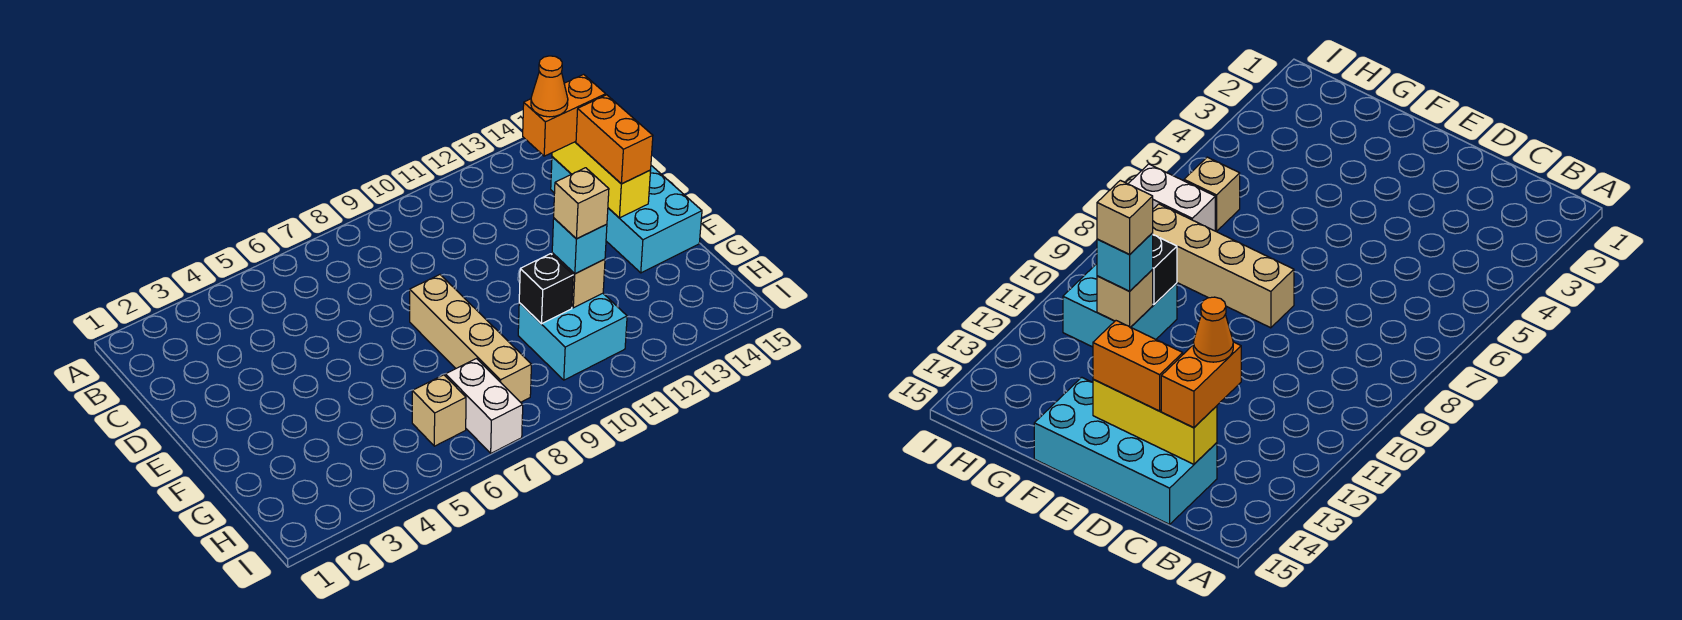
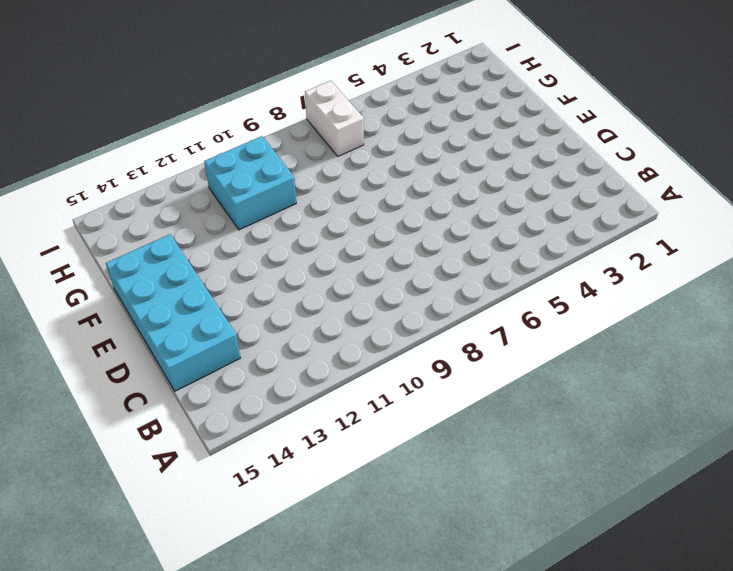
none -> tan brick E8:H8 level 1
none -> tan brick H6 level 1
none -> yellow brick C14:E14 level 2

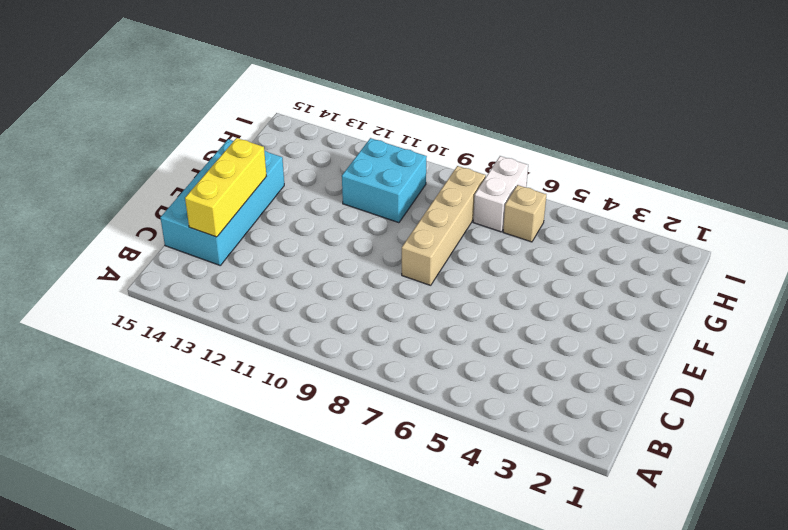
none -> black brick G10 level 2
none -> tan brick G11 level 2
none -> orange brick C13:C14 level 3

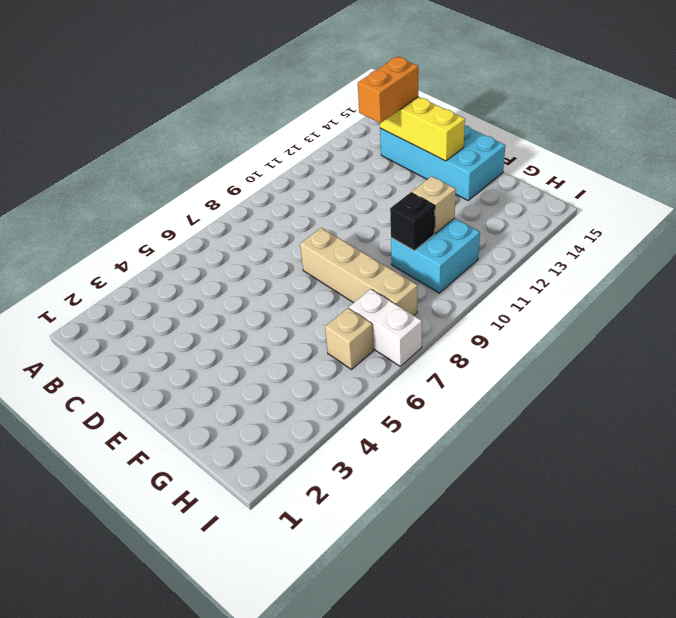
none -> orange brick D14:E14 level 3
none -> cyan brick G11 level 3
none -> orange cone C13 level 4

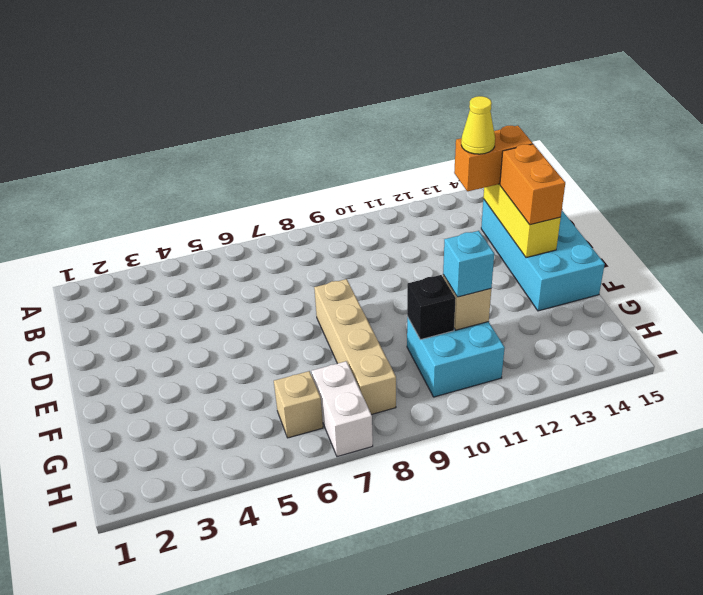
yellow cone C13 level 4 -> orange cone C13 level 4
none -> tan brick G11 level 4

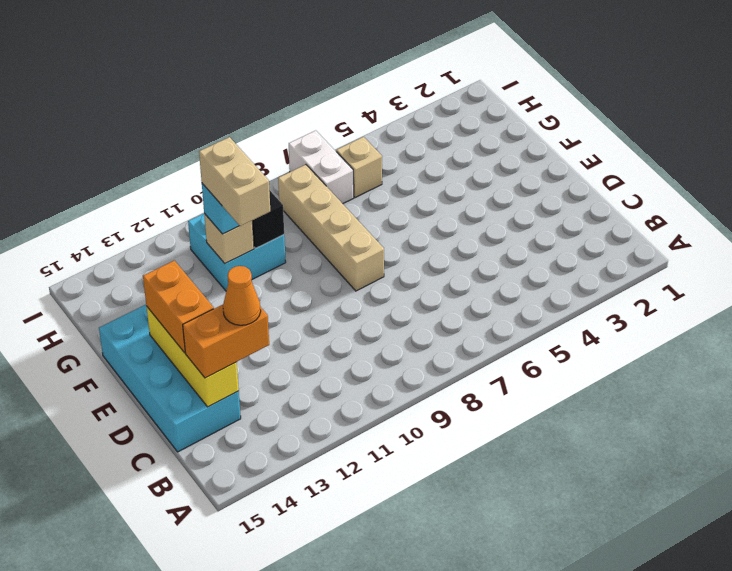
tan brick F11:G11 level 4 -> tan brick G11 level 4

